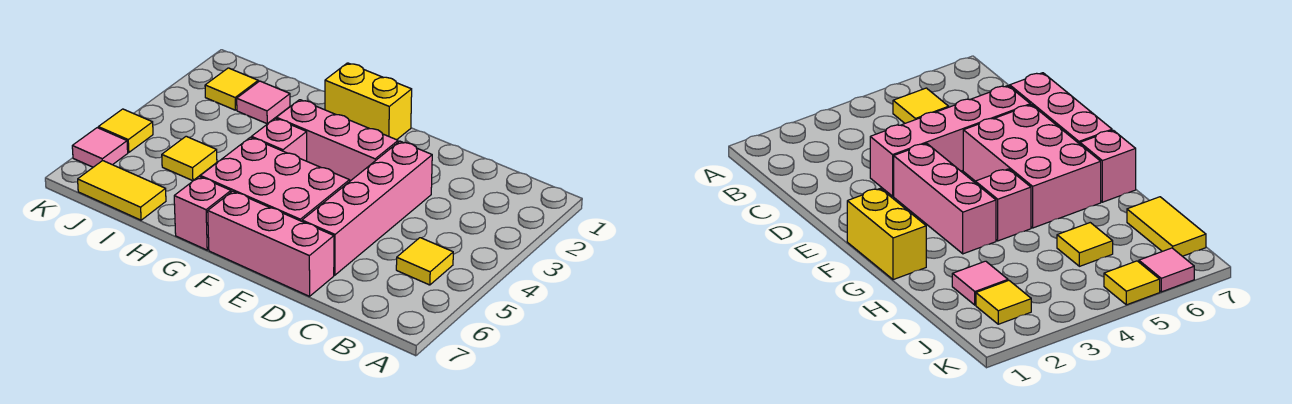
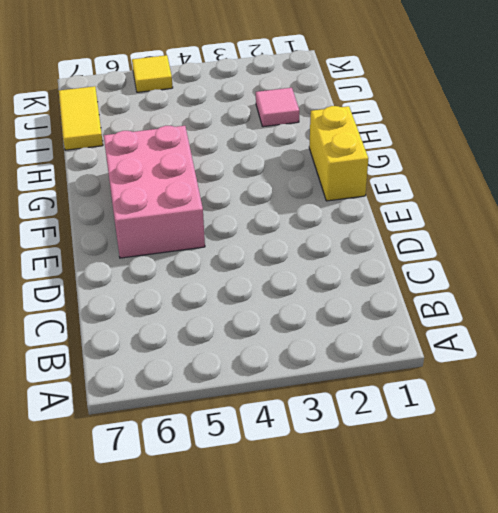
none -> yellow tile B5 level 1
none -> pink brick D3:D6 level 1
none -> pink brick D7:F7 level 1

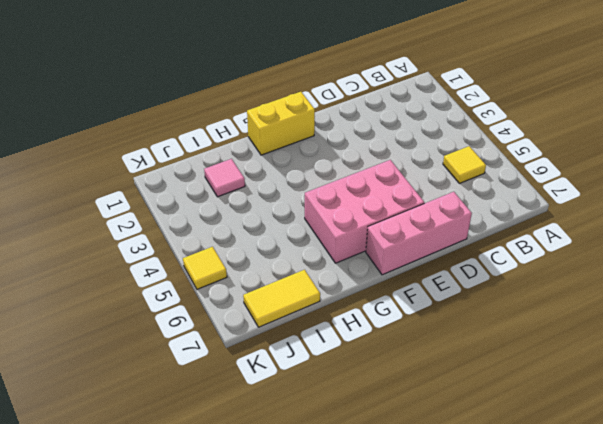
none -> pink brick D3:D6 level 1
none -> pink brick E3:G3 level 1
none -> pink brick G4 level 1

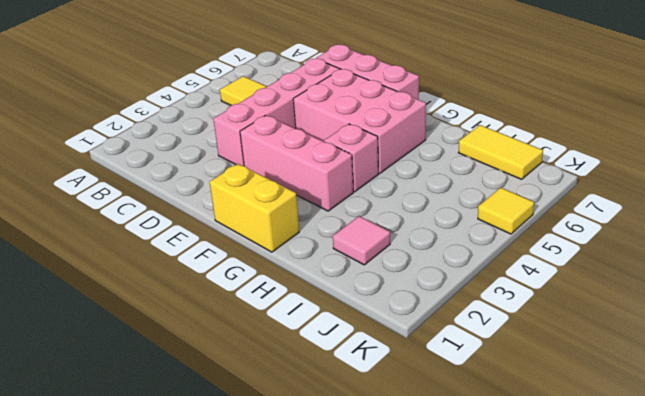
none -> pink brick G7 level 1
none -> yellow tile I5 level 1
none -> yellow tile J2 level 1

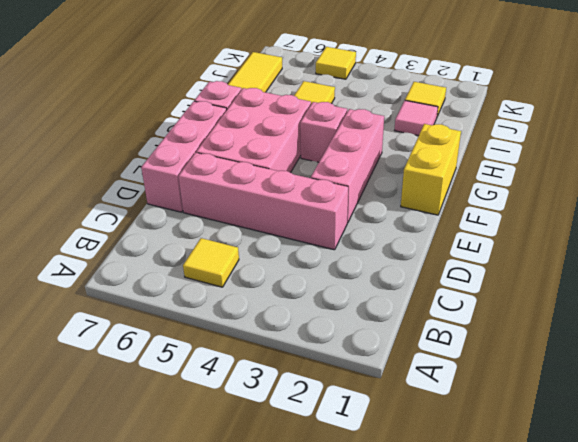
none -> pink tile K6 level 1

